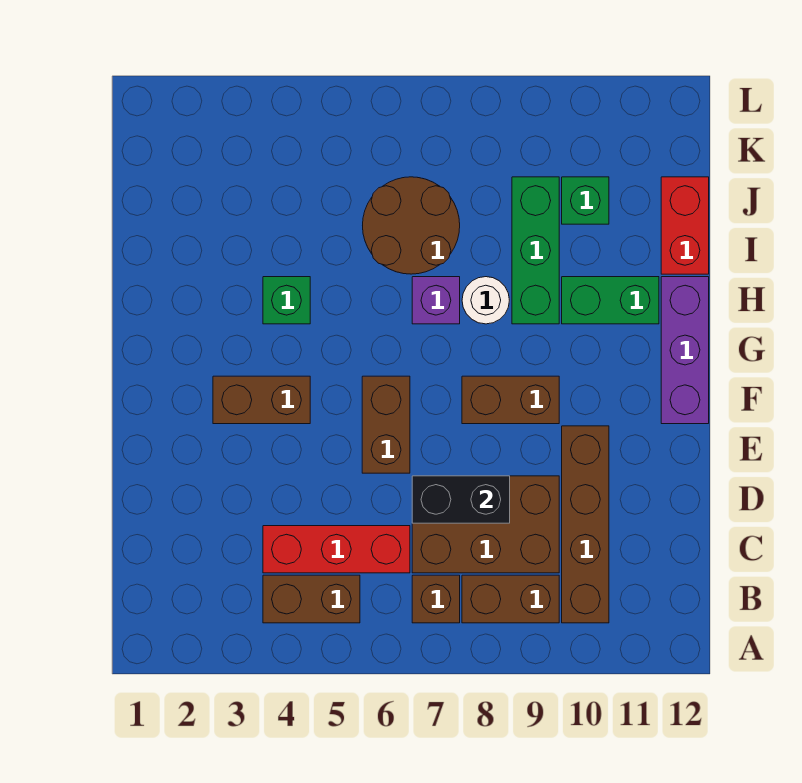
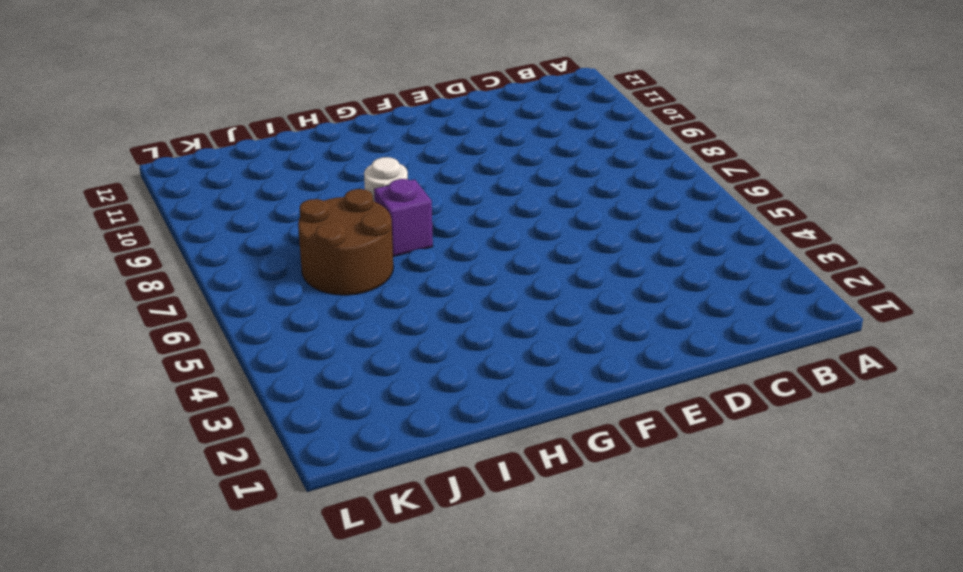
none -> brown brick B4:B5 level 1
none -> brown brick B7 level 1
none -> brown brick B8:B9 level 1

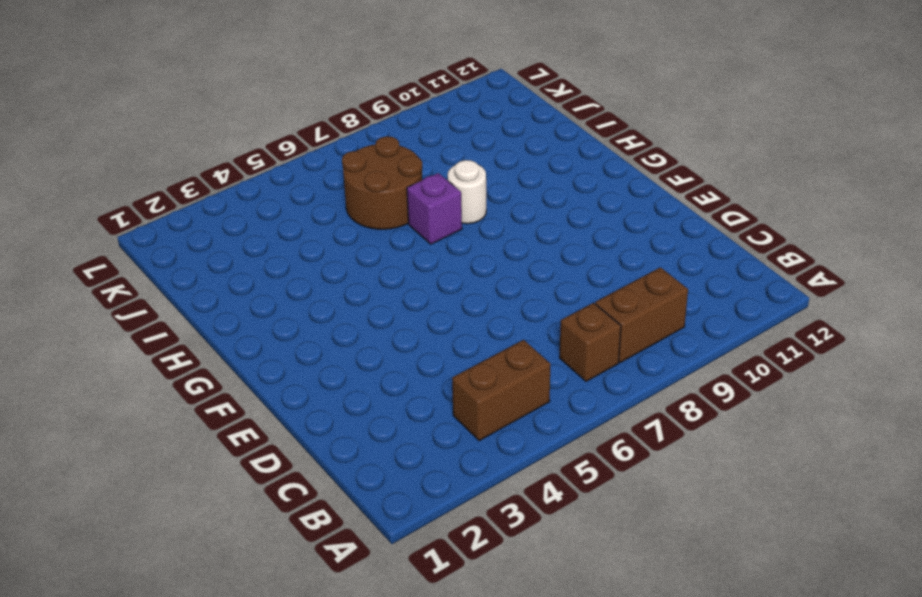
none -> brown brick B10:E10 level 1
none -> red brick C4:C6 level 1
none -> brown brick C7:D9 level 1

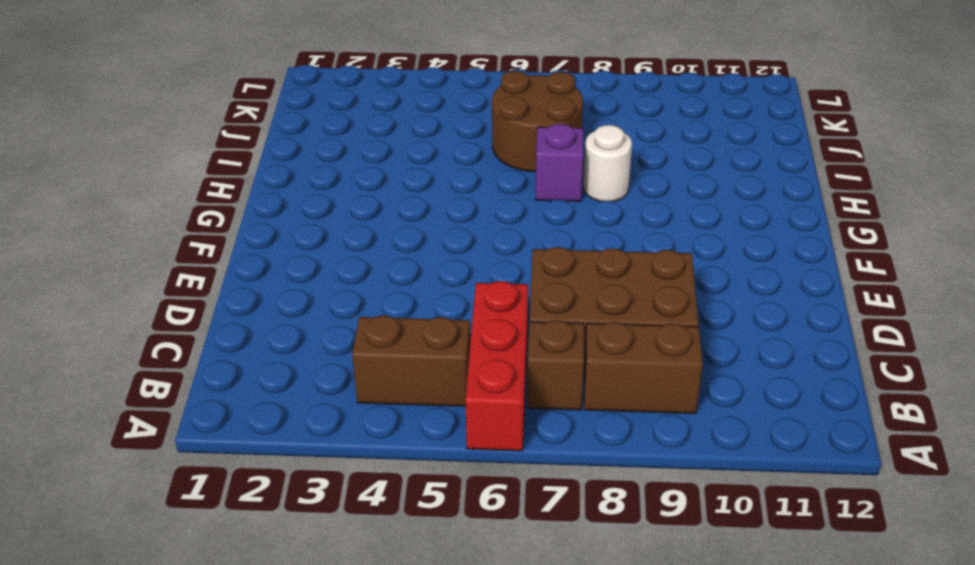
red brick A6:C6 level 1 -> red brick C4:C6 level 1
none -> brown brick B10:E10 level 1
none -> brown brick E6:F6 level 1
none -> brown brick F3:F4 level 1

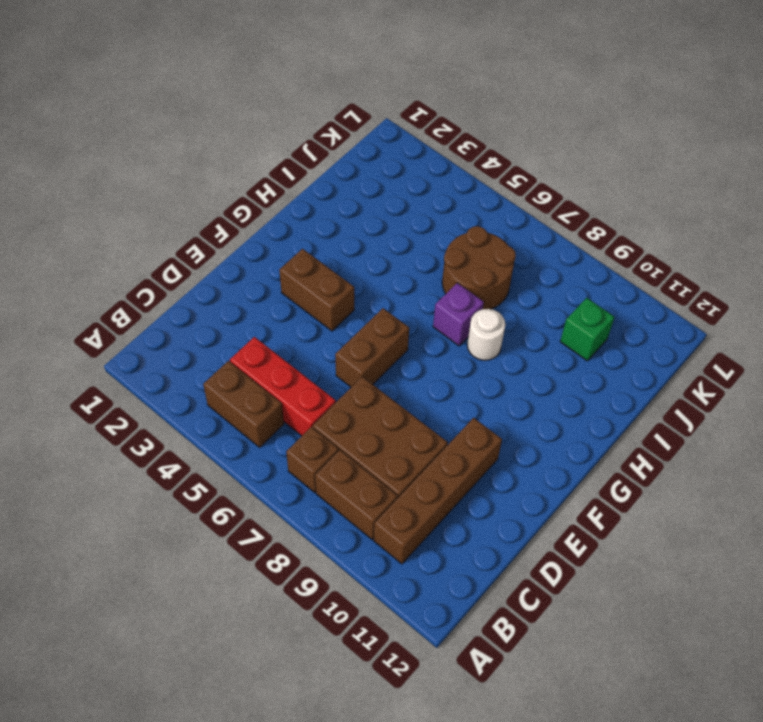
none -> brown brick F8:F9 level 1
none -> purple brick F12:H12 level 1
none -> green brick H4 level 1

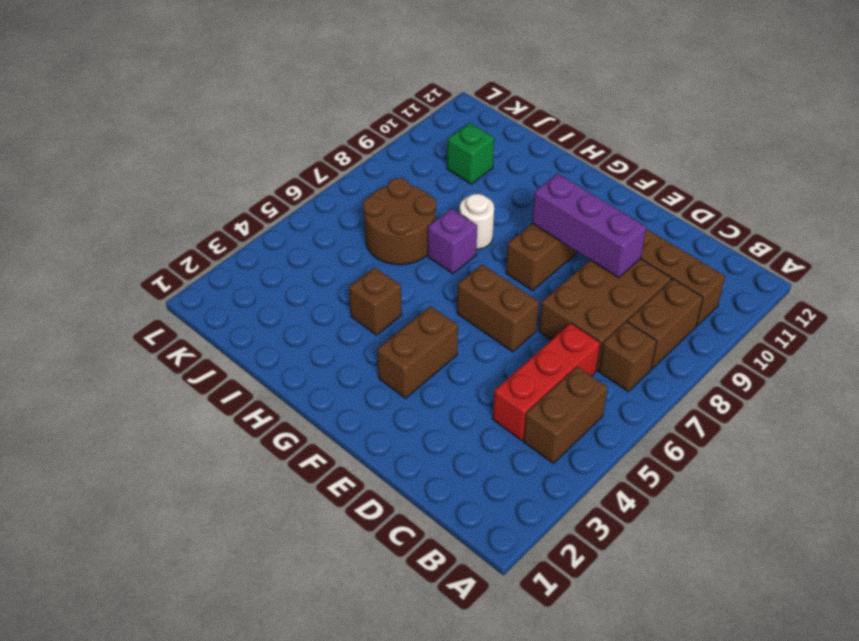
purple brick D9:F9 level 2 -> purple brick F12:H12 level 1
brown brick H4 level 1 -> green brick H4 level 1
none -> green brick H9:J9 level 1
none -> green brick H10:H11 level 1
none -> red brick I12:J12 level 1

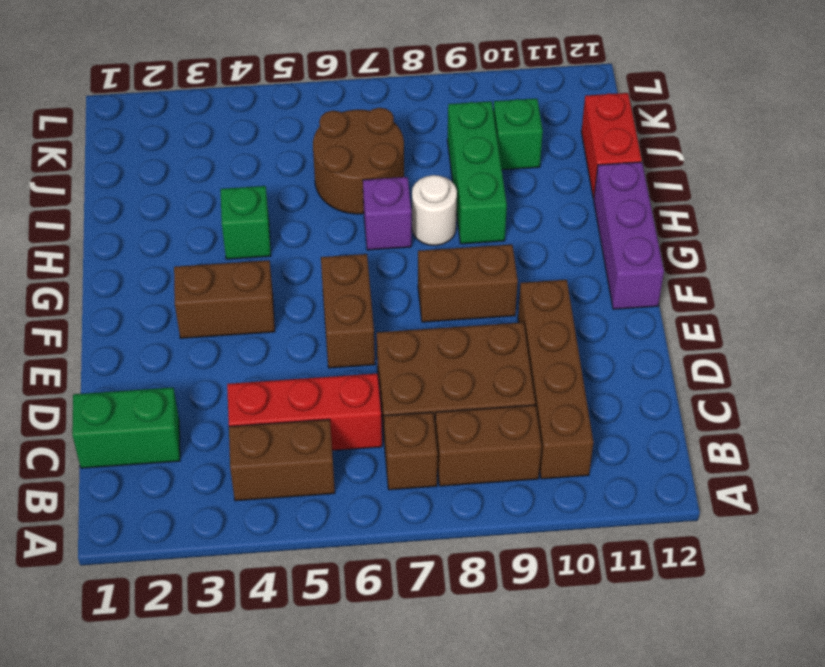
green brick C1:C2 level 1 -> green brick H10:H11 level 1
none -> black brick D7:D8 level 2

